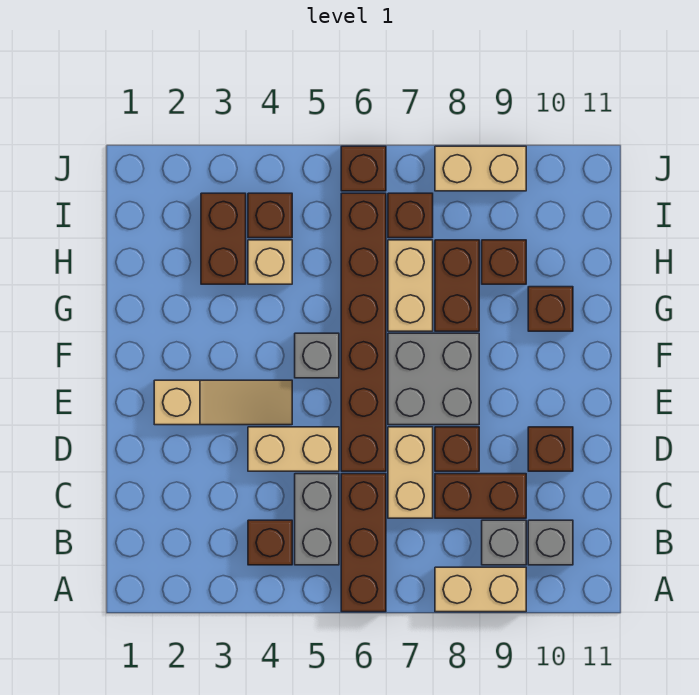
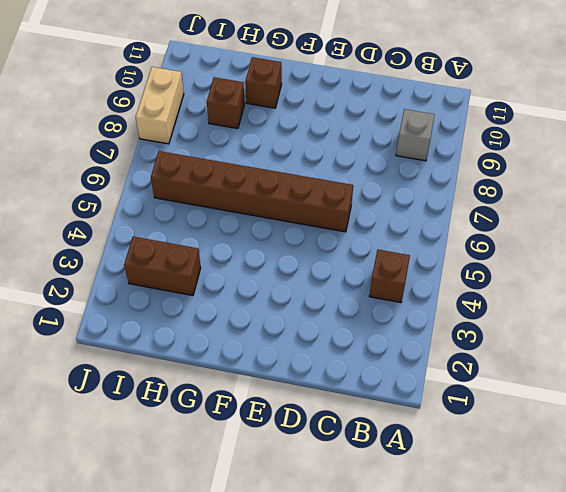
none -> brown brick A6:C6 level 1
none -> tan brick A8:A9 level 1
none -> grey brick B5:C5 level 1

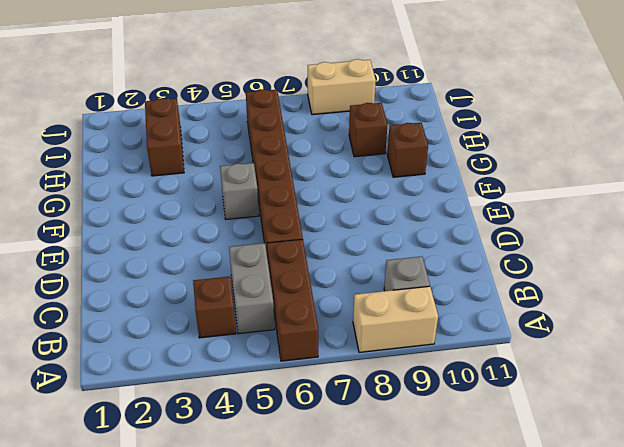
none -> grey brick B10 level 1
none -> tan brick C7:D7 level 1
none -> brown brick C8:C9 level 1

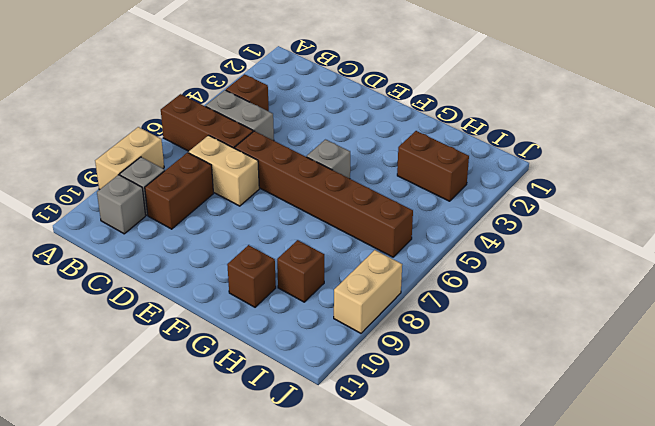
none -> tan brick D4:D5 level 1
none -> brown brick D8 level 1
none -> brown brick D10 level 1

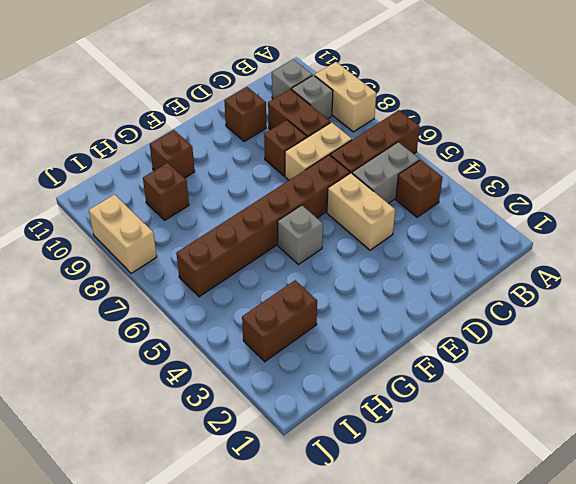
none -> tan slope E2:E4 level 1 top 2
none -> grey brick E7:F8 level 1
none -> tan brick G7:H7 level 1

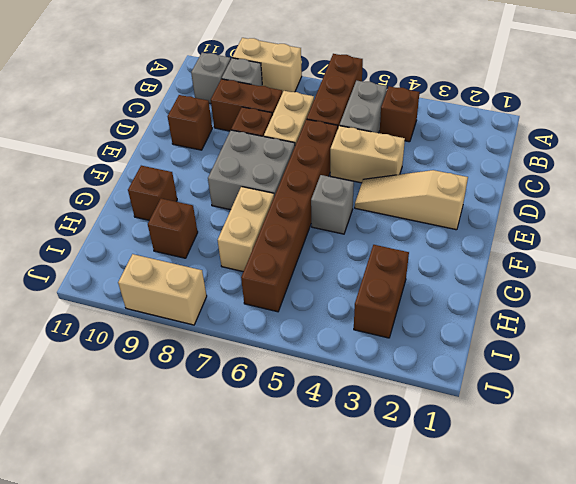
none -> brown brick G8:H8 level 1
none -> tan brick H4 level 1
none -> brown brick I4 level 1

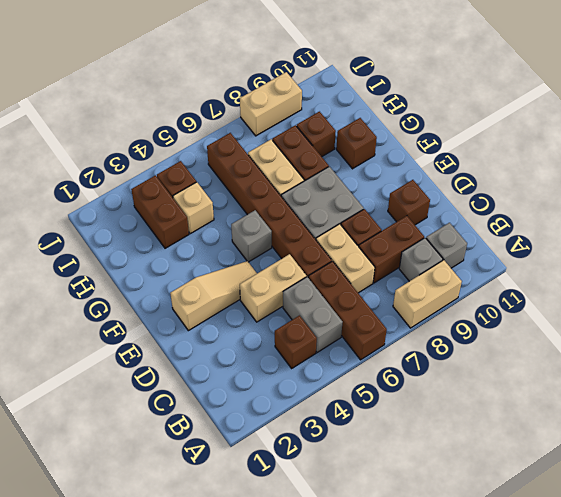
none -> brown brick I7 level 1
none -> brown brick J6 level 1

